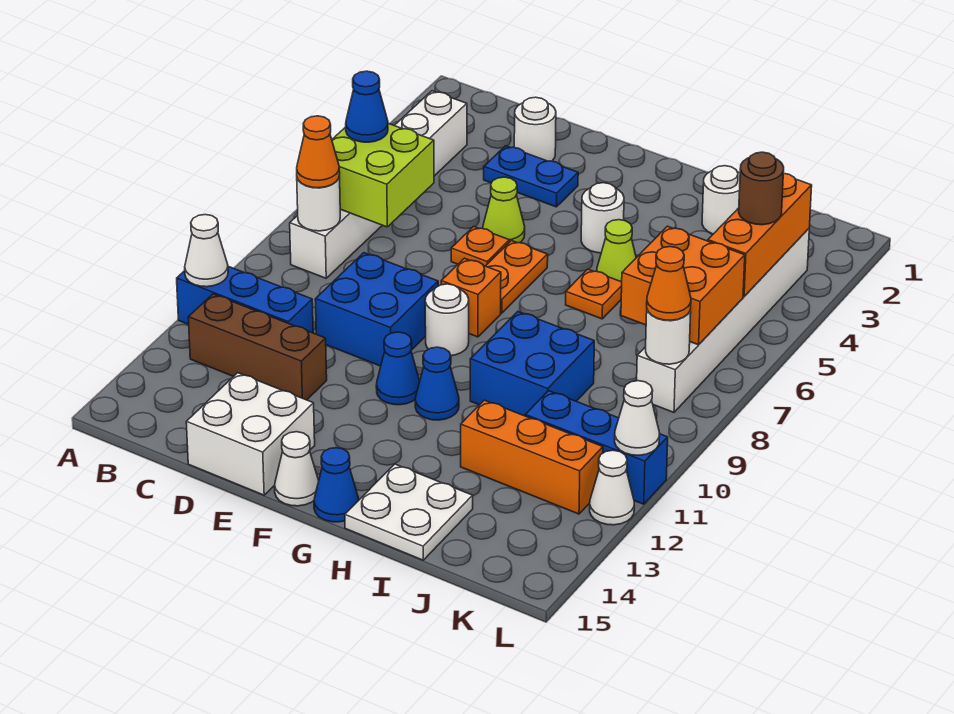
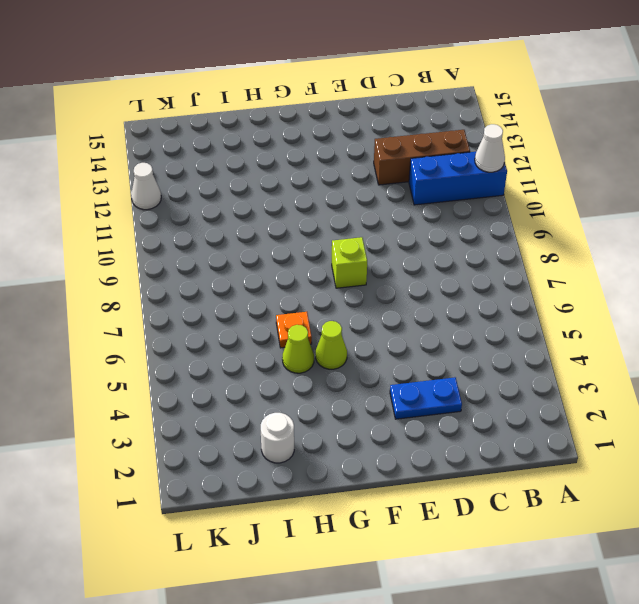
lime brick F8 level 1 -> orange brick F8 level 1
lime cone G5 level 1 -> lime cone E5 level 1
none -> white brick B3:B8 level 1
none -> white round brick D2 level 1
none -> blue brick D9:E10 level 1
none -> white brick D14:E15 level 1

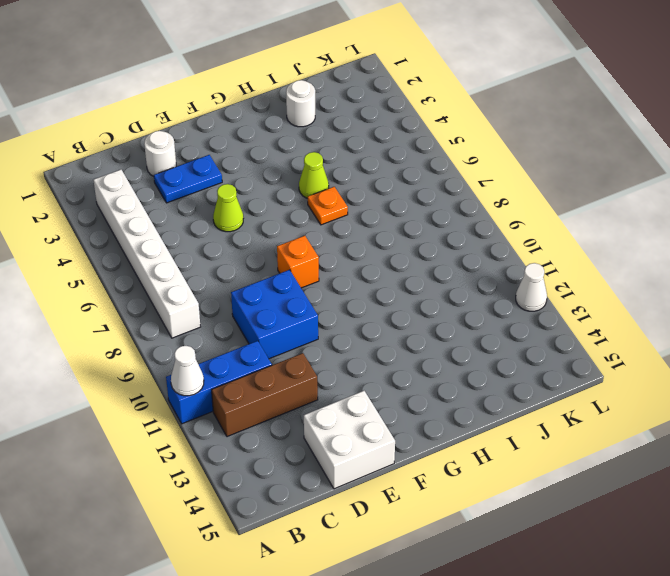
none -> orange plate E6 level 1
none -> orange plate F6:F7 level 1
none -> white round brick F9 level 1
none -> blue cone F11 level 1

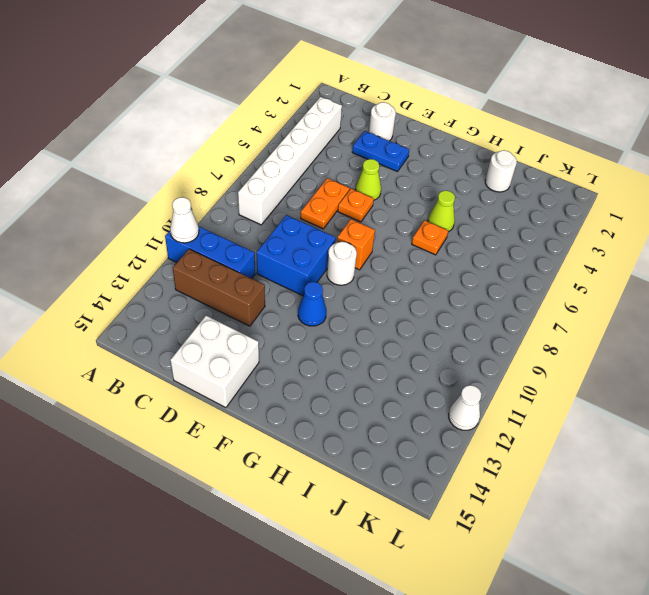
orange plate D6:D7 level 1 -> orange plate F6:F7 level 1
none -> white cone F15 level 1
none -> white round brick G4 level 1
none -> blue cone G11 level 1
none -> blue cone G15 level 1

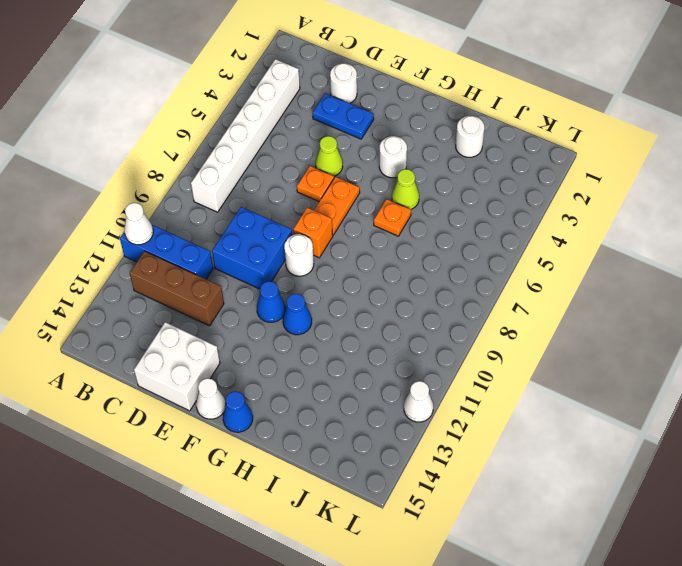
none -> blue brick H9:I10 level 1
none -> white plate H14:I15 level 1
none -> orange brick I12:K12 level 1
none -> blue brick J11:L11 level 1

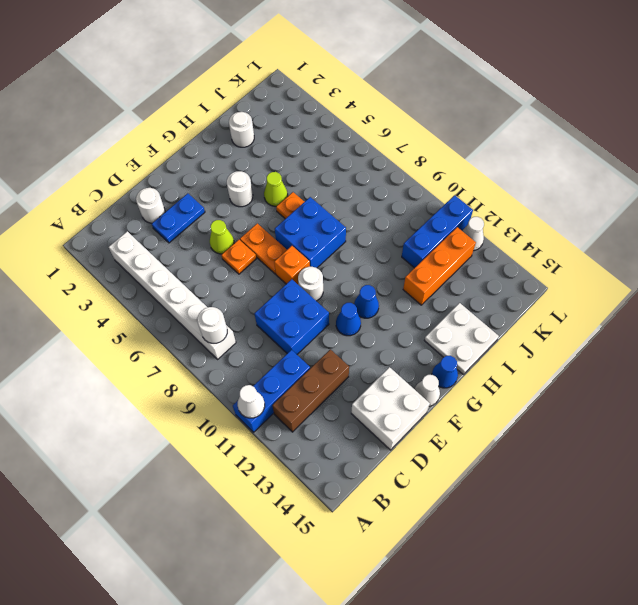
blue brick G7:H8 level 1 -> blue brick H9:I10 level 1
none -> white brick K3:K8 level 1
none -> lime brick B6:C7 level 2
none -> orange brick J6:K7 level 2
none -> orange brick K3:K5 level 2

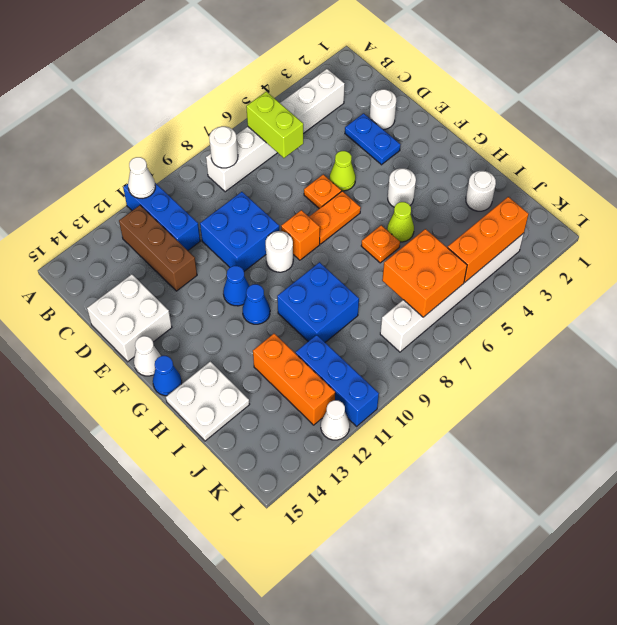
lime brick B6:C6 level 2 -> lime brick B6:C7 level 2
none -> white round brick K8 level 2
none -> white cone L11 level 2
none -> blue cone B6 level 3
none -> orange cone B8 level 3

